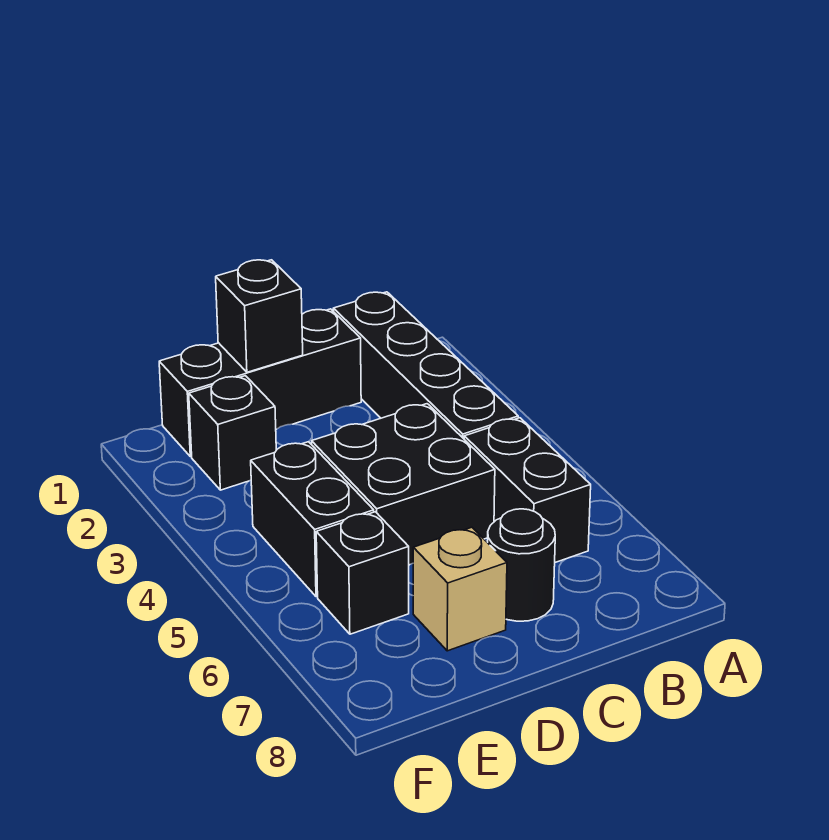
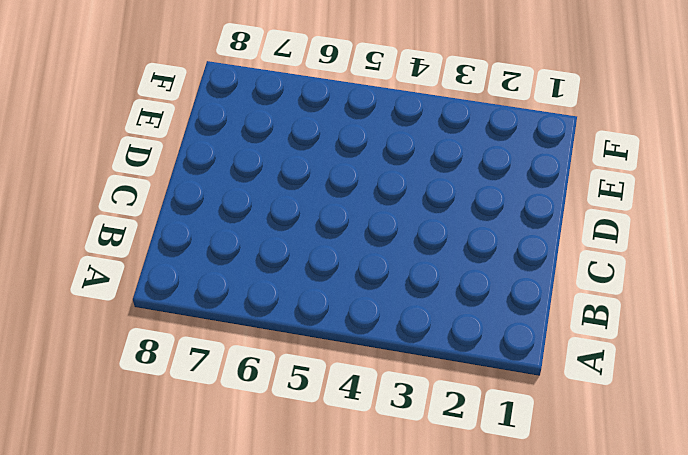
none -> black brick B1:B4 level 1
none -> black brick B5:B6 level 1

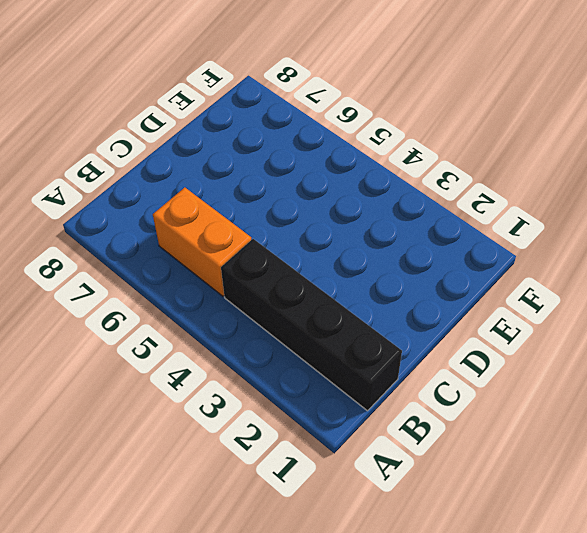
orange brick B5:B6 level 1 -> black brick B5:B6 level 1
none -> black brick C1:E1 level 1
none -> black brick C4:D5 level 1

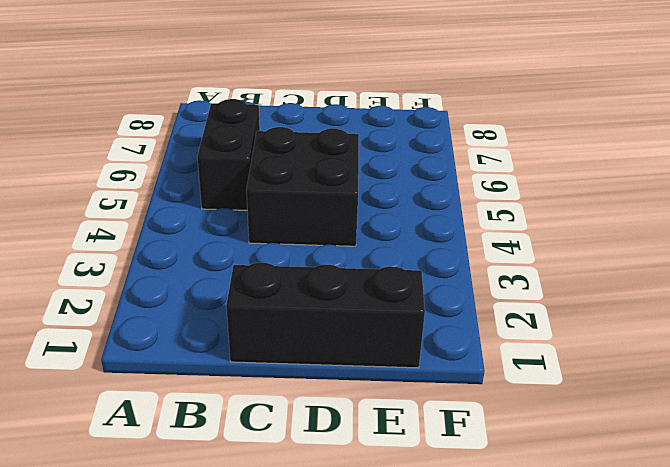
none -> black brick B1:B4 level 1
none -> black round brick C7 level 1

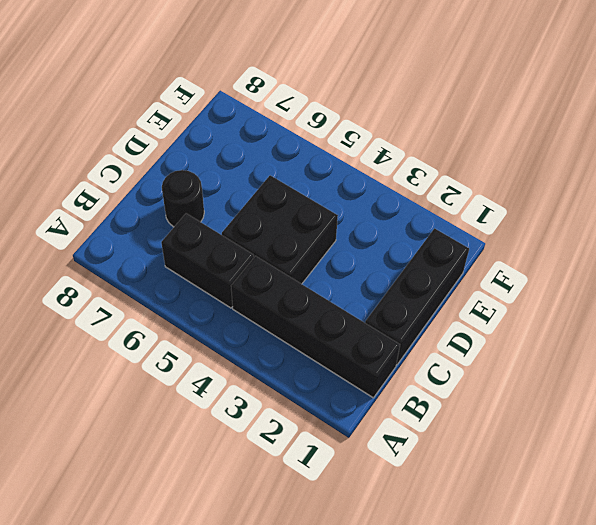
none -> tan brick D7 level 1
none -> black brick E2 level 1

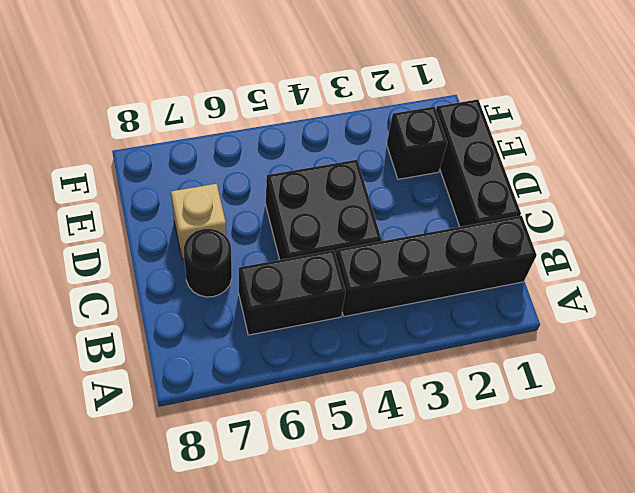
none -> black brick E4:E5 level 1
none -> black brick E6 level 1

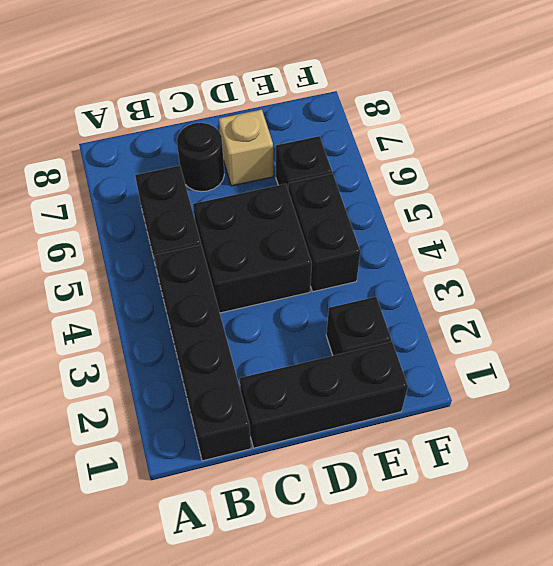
none -> black brick D1 level 2

